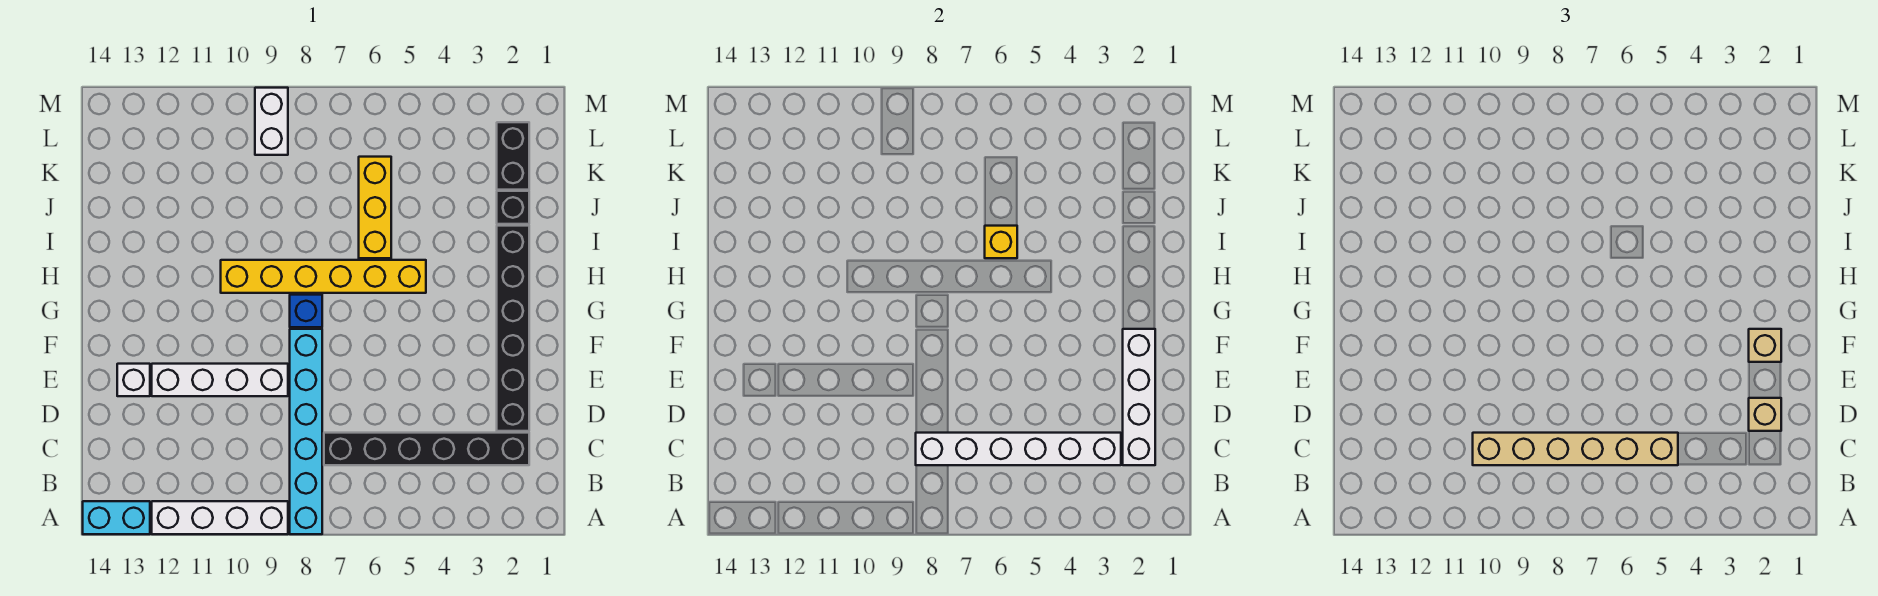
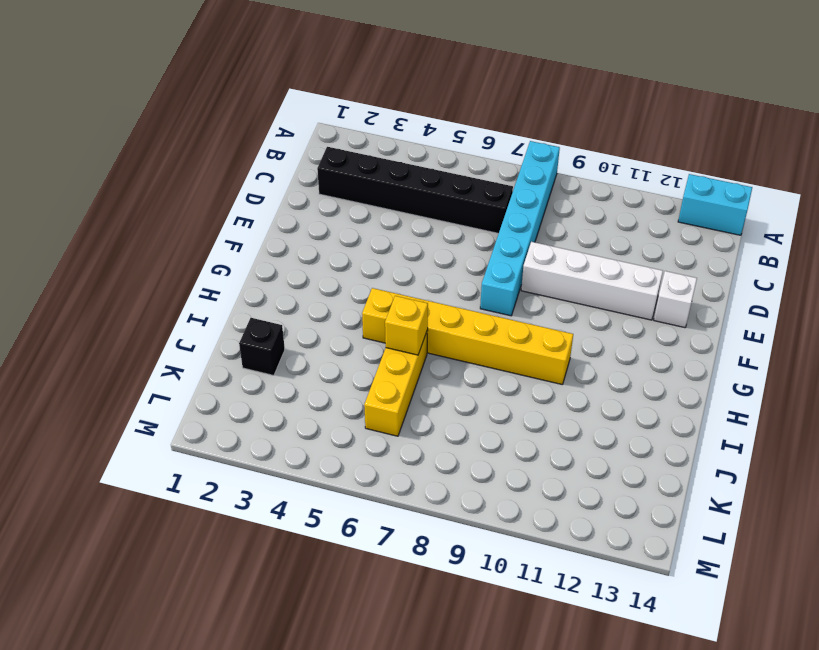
none -> white brick A9:A12 level 1
none -> black brick D2:I2 level 1
none -> blue brick G8 level 1

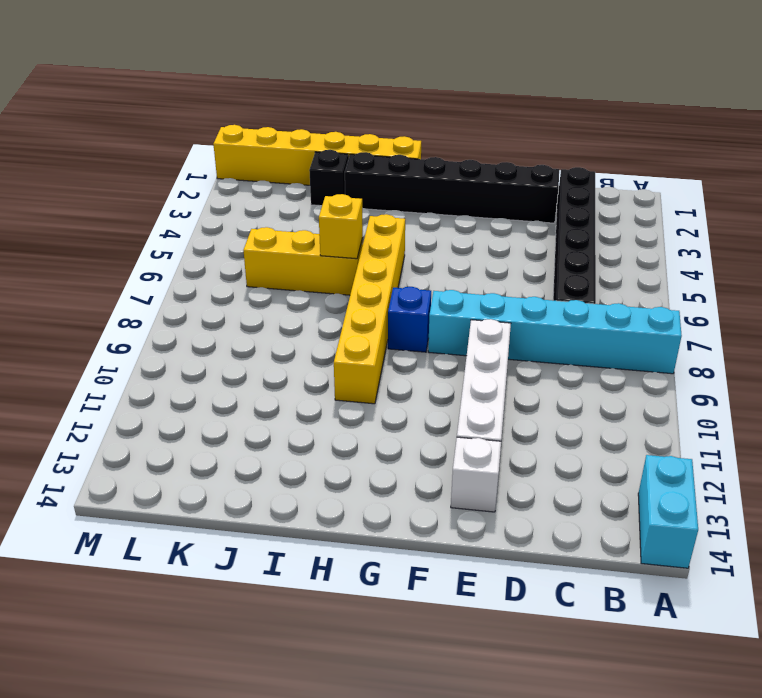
yellow brick H1:M1 level 1 -> none
none -> white brick A9:A12 level 1
none -> black brick K2:L2 level 1
none -> white brick L9:M9 level 1

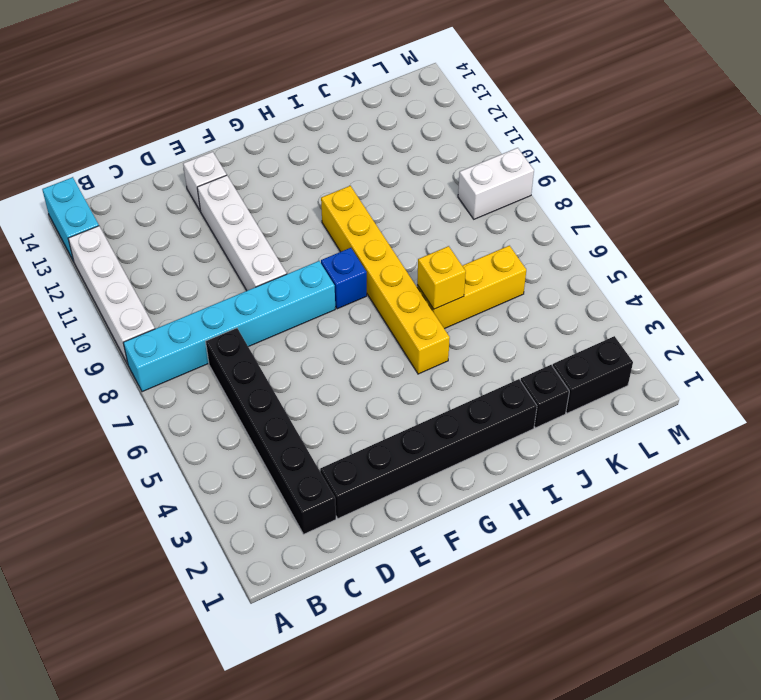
none -> white brick C2:F2 level 2
none -> white brick C3:C8 level 2
none -> tan brick C5:C10 level 3

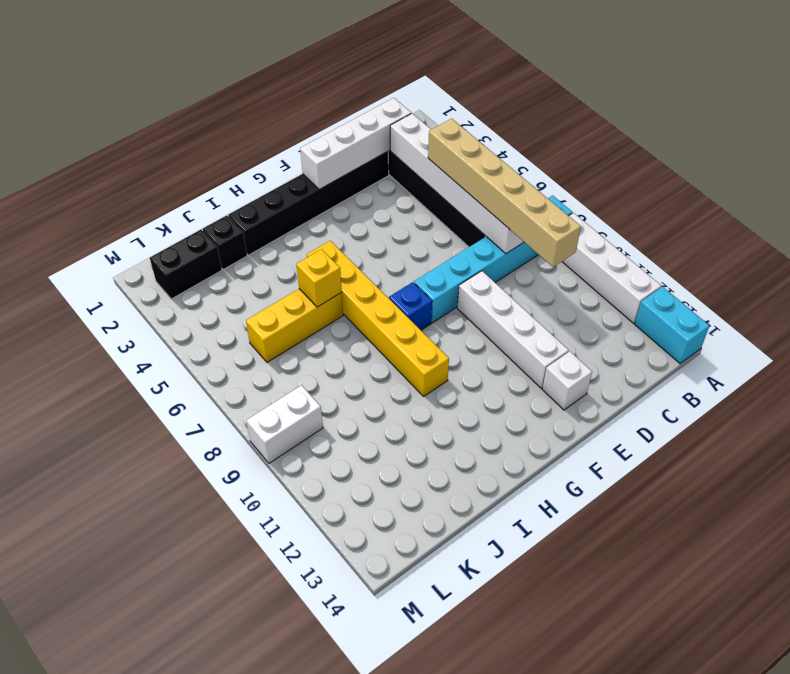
none -> tan brick D2 level 3
none -> tan brick F2 level 3

